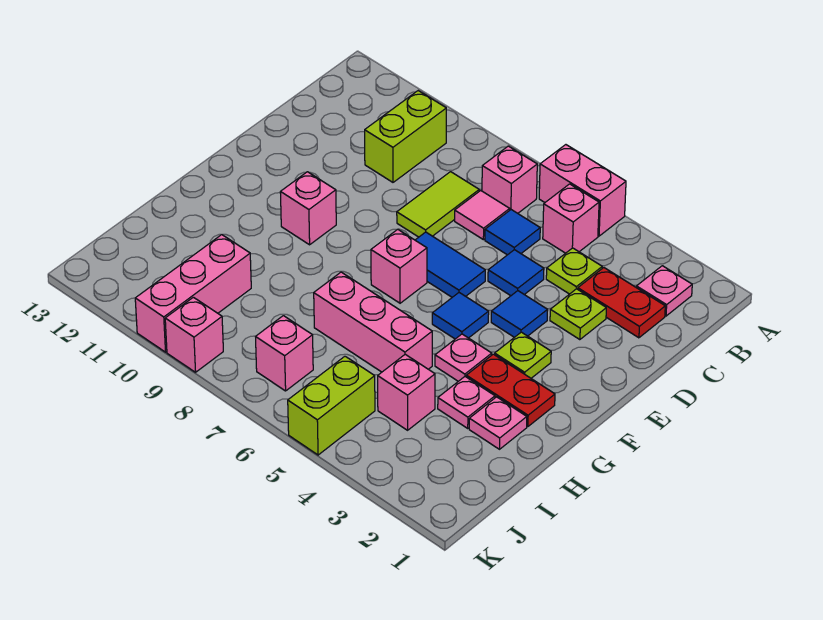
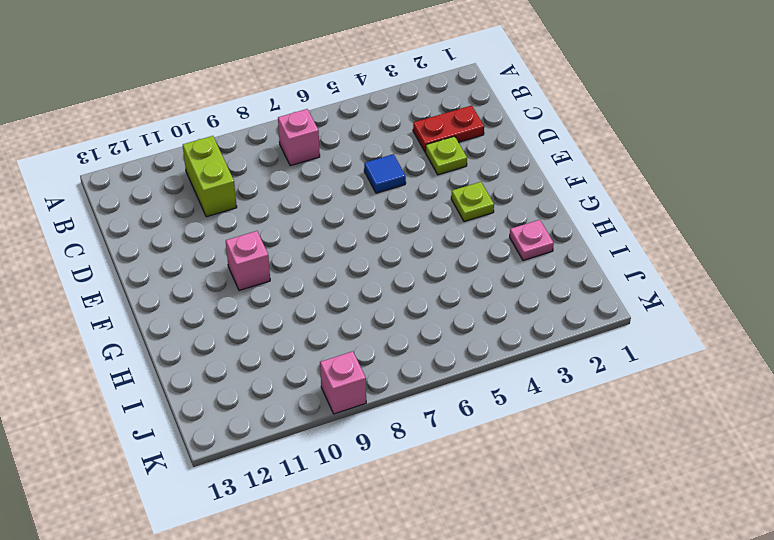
none -> pink brick A5:A6 level 1
none -> pink plate B2 level 1
none -> pink brick B5 level 1

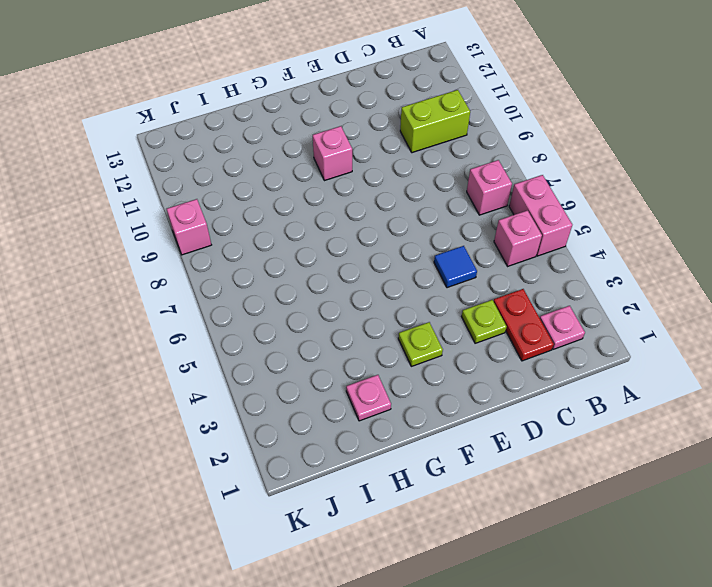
none -> lime plate C4 level 1
none -> blue tile C6 level 1
none -> pink tile C7 level 1

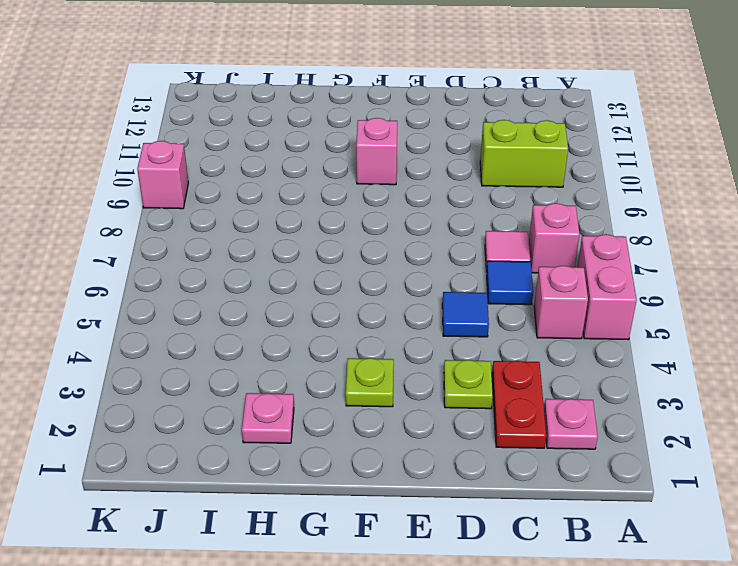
none -> lime plate C4 level 1
none -> lime tile C8:D8 level 1
none -> blue tile E4 level 1

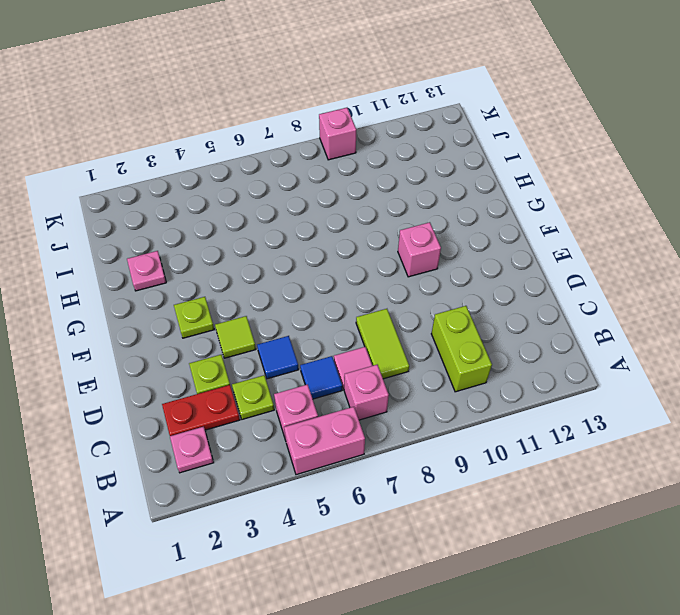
lime tile E4 level 1 -> blue tile E4 level 1
none -> blue tile E6:E7 level 1
none -> blue tile F5 level 1
none -> pink brick F7 level 1

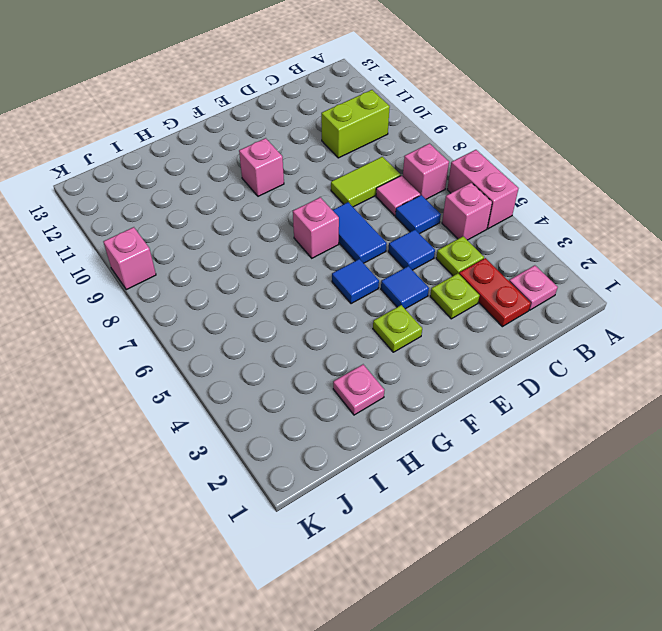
none -> red plate G2:G3 level 1
none -> pink plate G4 level 1
none -> pink plate H3 level 1

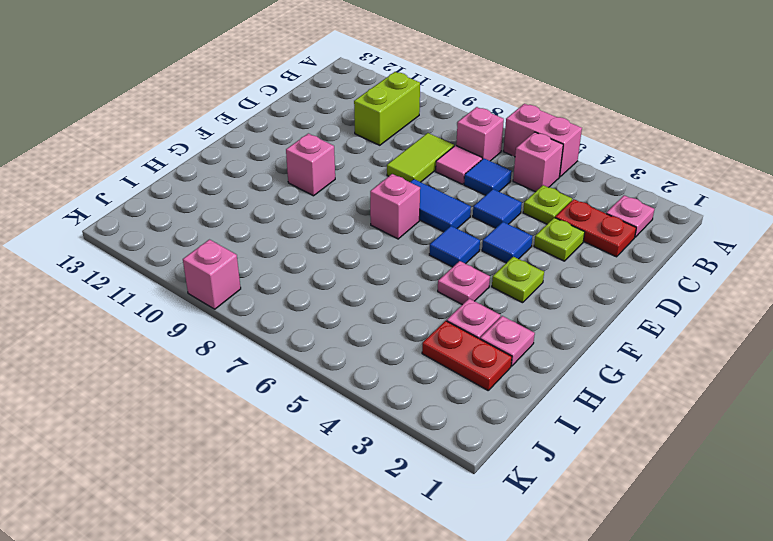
red plate I2:I3 level 1 -> red plate G2:G3 level 1
none -> pink brick H5:H7 level 1
none -> pink brick I4 level 1
none -> pink brick I10:K10 level 1

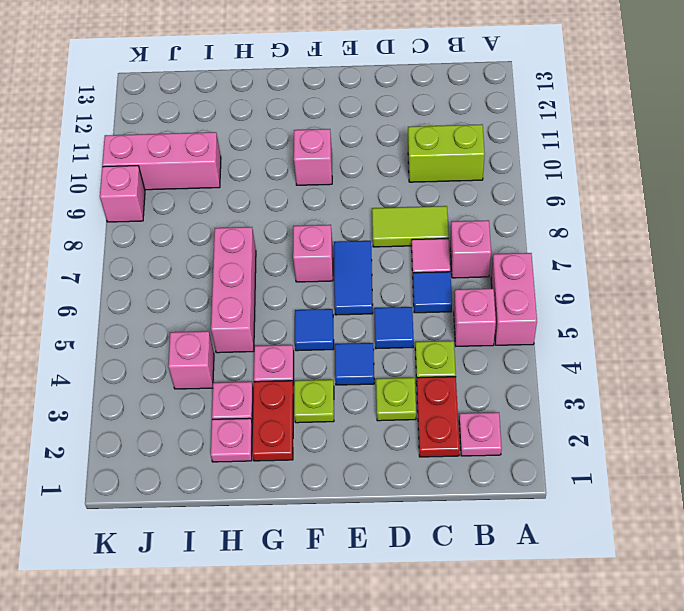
none -> lime brick J5:K5 level 1
none -> pink brick J7 level 1

